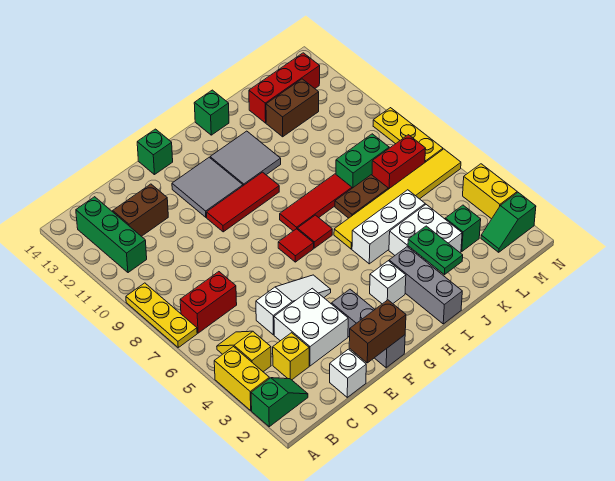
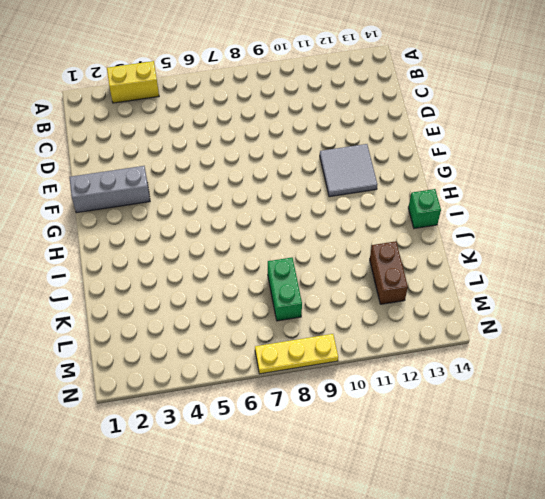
none -> green slope A2:B2 level 1 top A
none -> yellow plate A7:A9 level 1
none -> yellow slope B4:B5 level 1 top 4
none -> red brick B7:C7 level 1

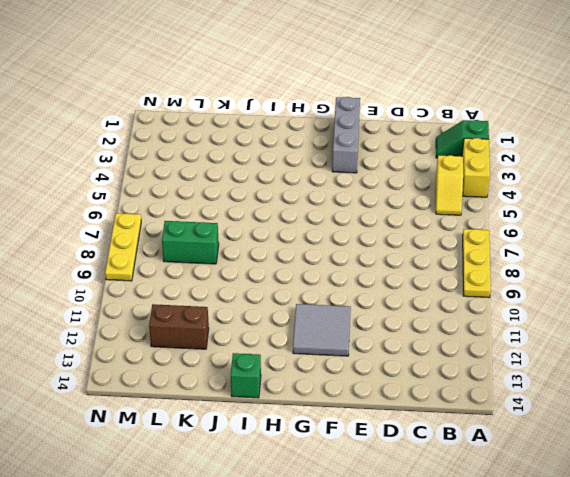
none -> red brick B7:C7 level 1
none -> green brick B11:B13 level 1
none -> yellow brick C3 level 1
none -> brown brick C12:D12 level 1

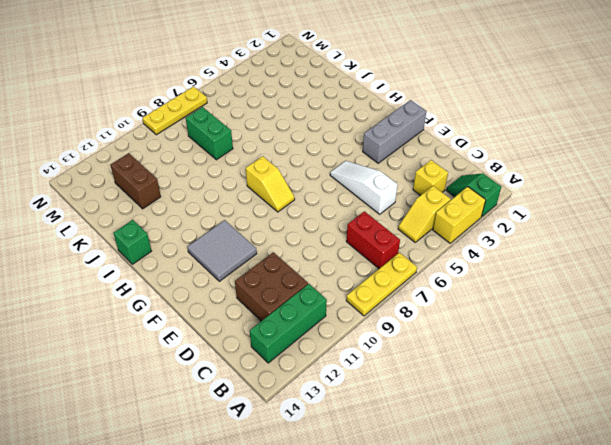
brown brick C11:D12 level 1 -> brown brick C12:D12 level 1
yellow slope G8:H8 level 1 top H -> red tile H8:J8 level 1
none -> white brick D1 level 1
none -> white brick D3:E4 level 1
none -> red tile F10:H10 level 1
none -> green brick F14 level 1

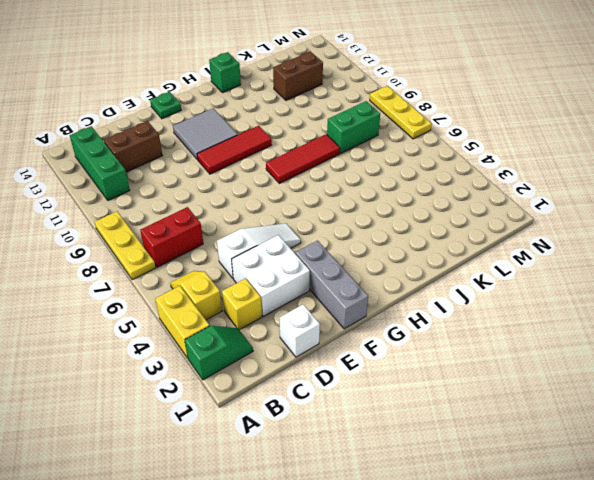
green plate F14 level 1 -> green brick F14 level 1
none -> red tile G7 level 1
none -> white brick H3 level 1
none -> red tile H7 level 1
none -> grey tile H11:I12 level 1

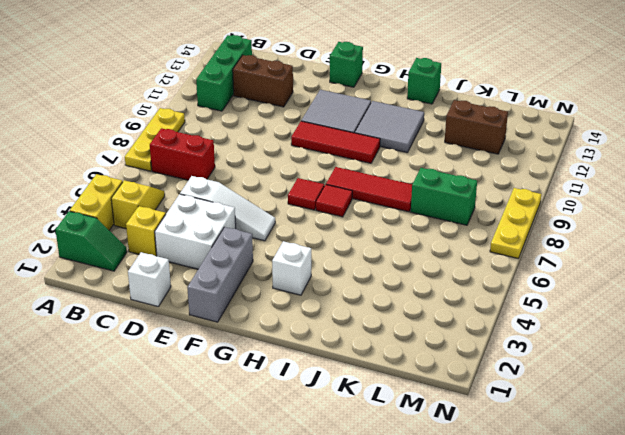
none -> grey brick I1:I3 level 1
none -> white brick I5:K5 level 1
none -> yellow tile I6:N6 level 1
none -> white brick J3:K4 level 1

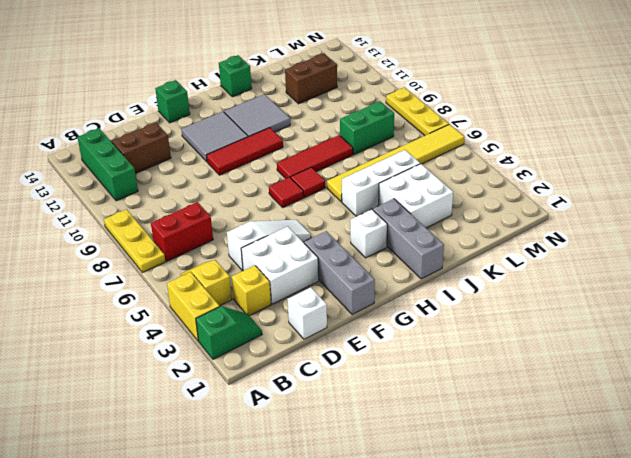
none -> brown plate J7:K7 level 1
none -> red brick K13:M13 level 1
none -> green brick L3 level 1
none -> red brick L7:M7 level 1

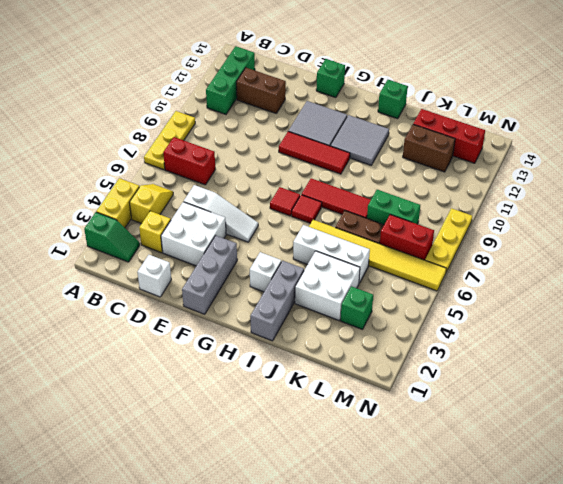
none -> green slope M2:N2 level 1 top N
none -> yellow brick N3:N4 level 1
none -> brown brick E1:F1 level 2
none -> green plate J2:J3 level 2

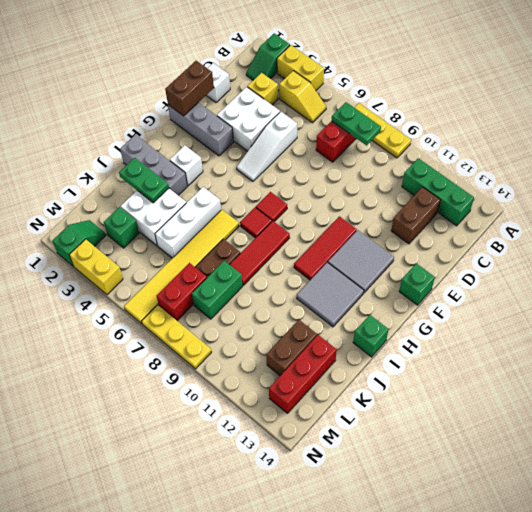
green plate B7:B8 level 2 -> none

